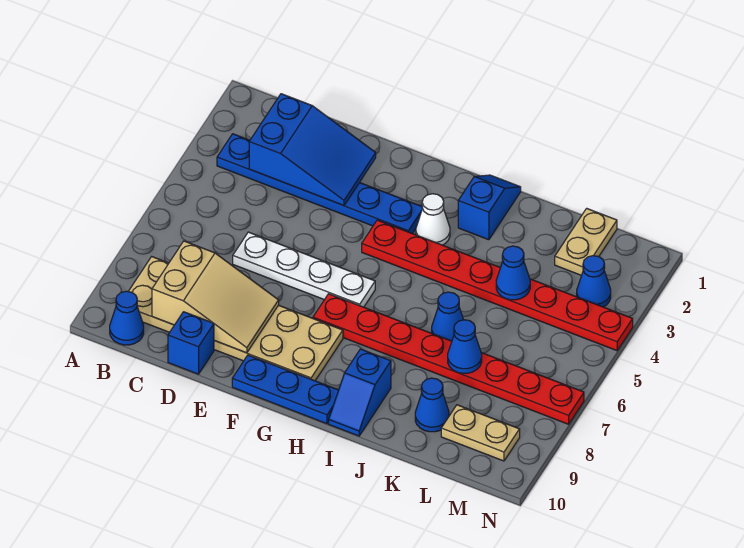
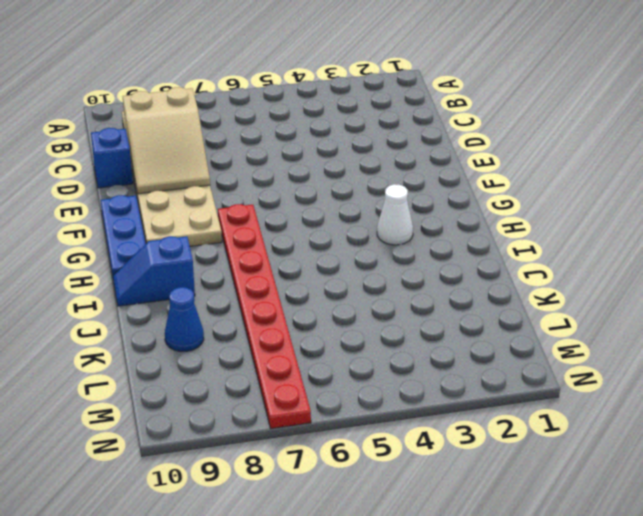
none -> blue plate B3:G3 level 1
none -> blue cone B10 level 1
none -> white plate D6:G6 level 1

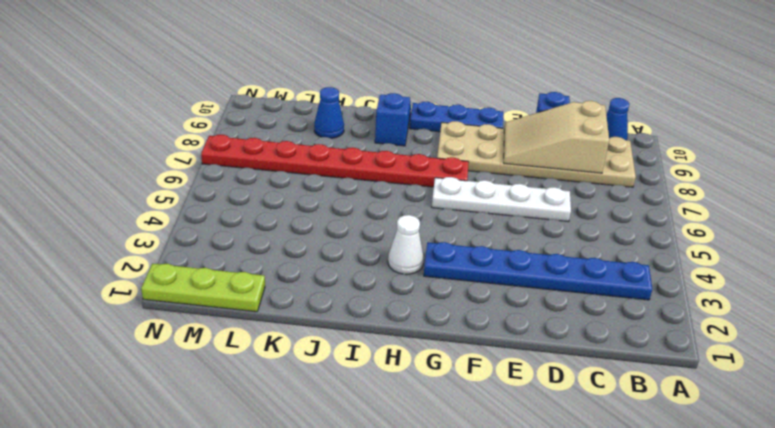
lime plate L1:N1 level 1 -> tan plate L1:L2 level 1
none -> red plate G4:N4 level 1
none -> blue slope I1:I2 level 1 top 2
none -> blue cone J6 level 1

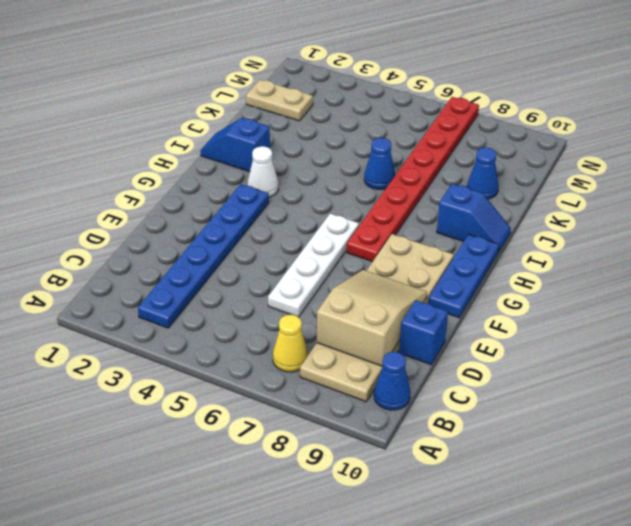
yellow cone B7 level 1 -> none
none -> red plate G4:N4 level 1
none -> tan plate L9:M9 level 1
none -> blue cone M3 level 1

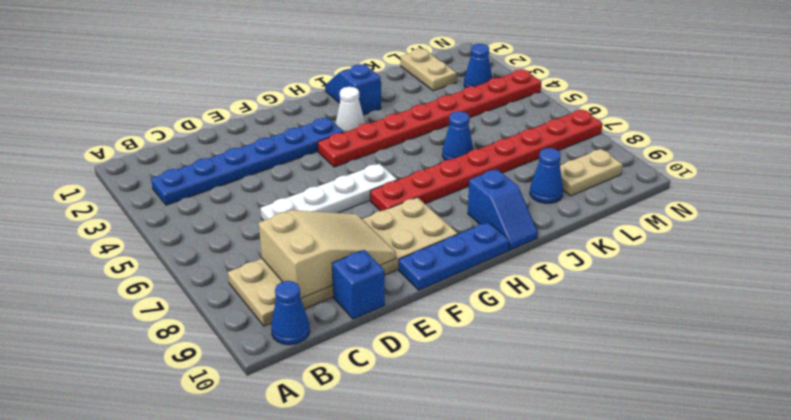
none -> blue slope C2:E3 level 2 top C
none -> blue cone K4 level 2
none -> blue cone K7 level 2

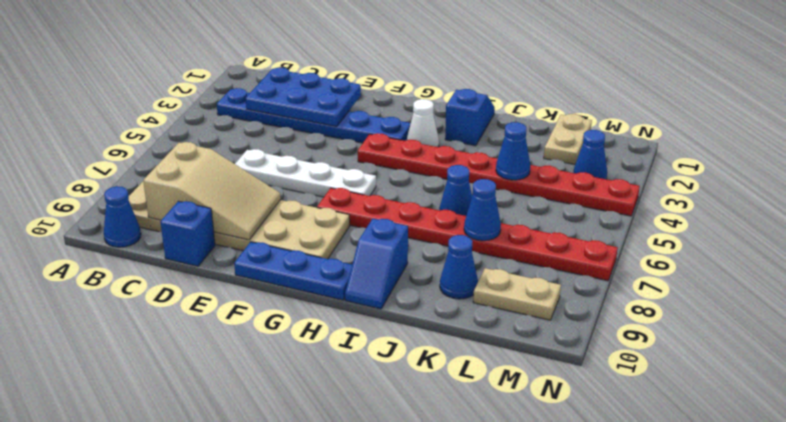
blue plate C2:E3 level 2 -> blue slope C2:E3 level 2 top C

